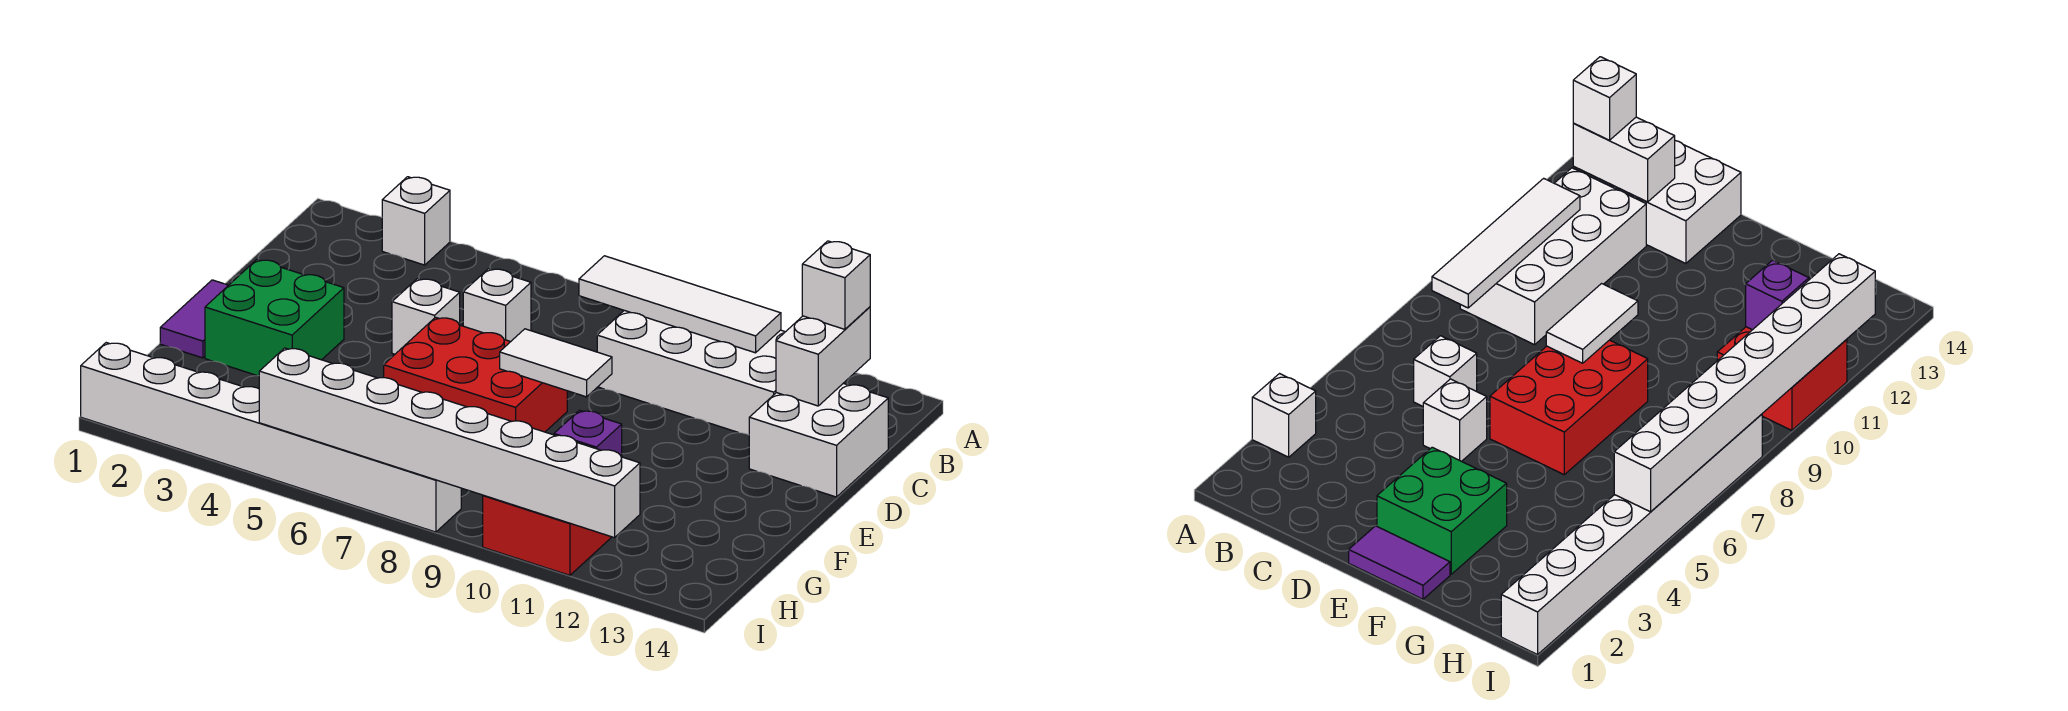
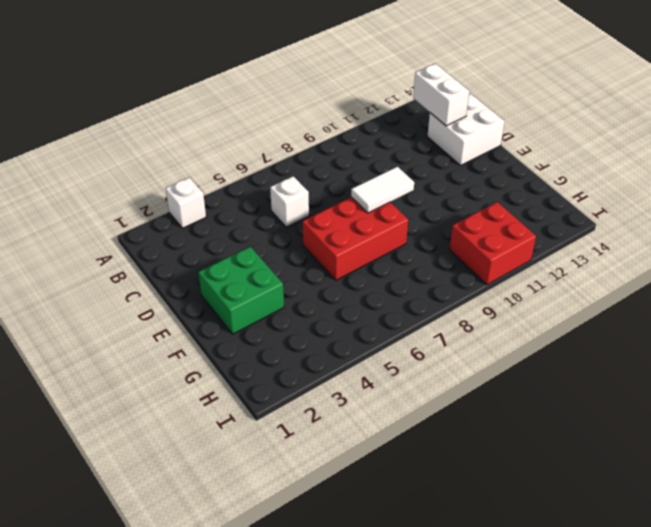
none -> white brick B9:C12 level 1
none -> white brick D5 level 1
none -> purple tile E1:F1 level 1

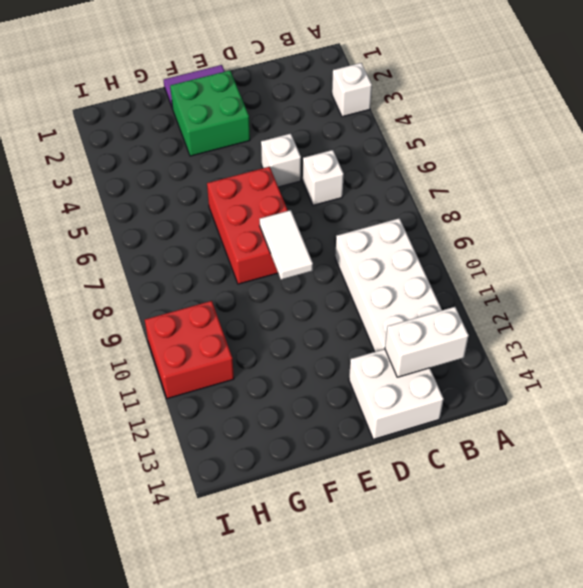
none -> white brick I1:I8 level 1
none -> white tile B8:B11 level 2
none -> purple brick H11 level 2

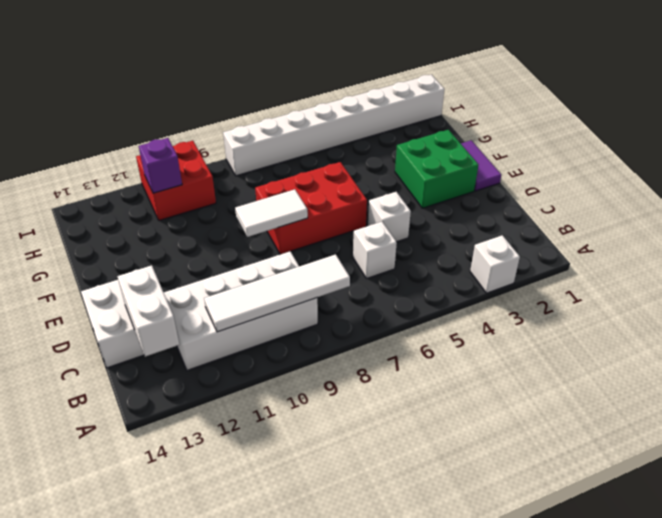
none -> white brick I5:I12 level 2
none -> white brick B13 level 3

